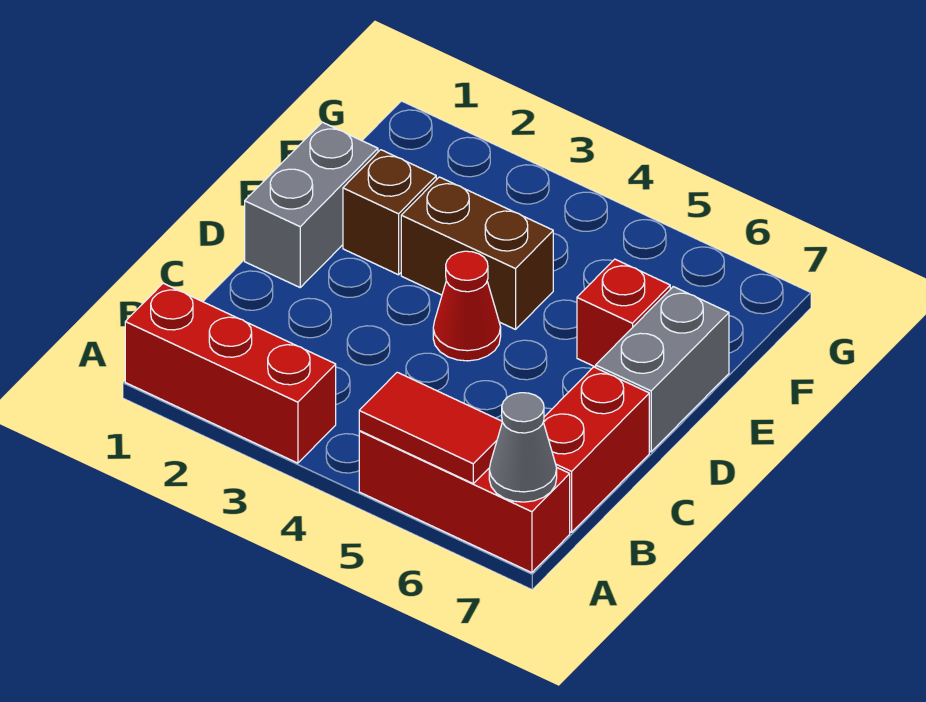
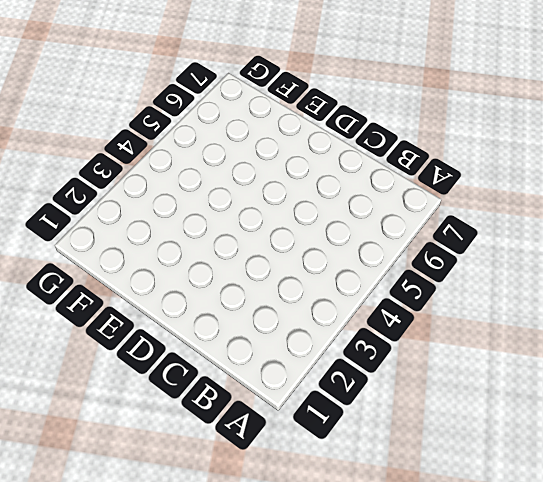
none -> red brick A1:A3 level 1
none -> red brick A5:A7 level 1

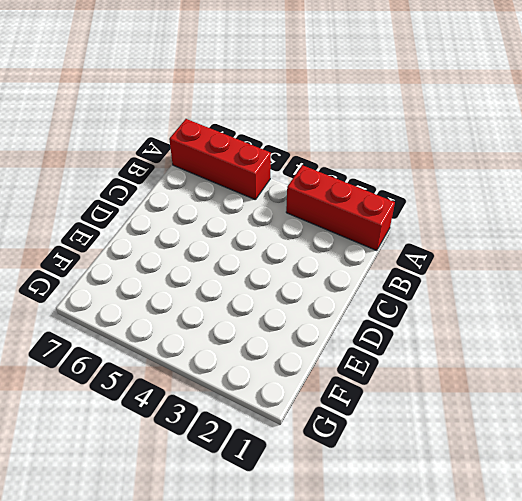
none -> red brick B7:C7 level 1
none -> grey brick D1:E1 level 1

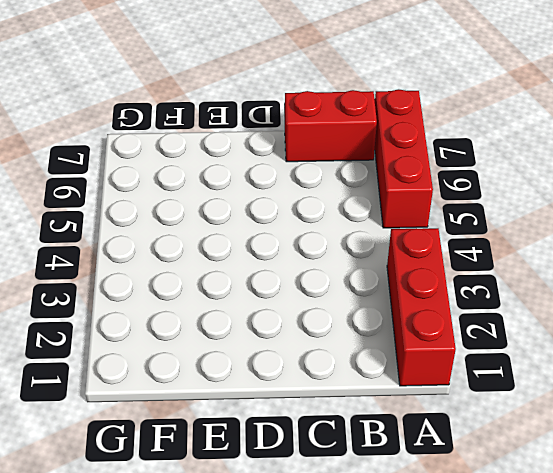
none -> grey brick D1:E1 level 1
none -> red cone D4 level 1

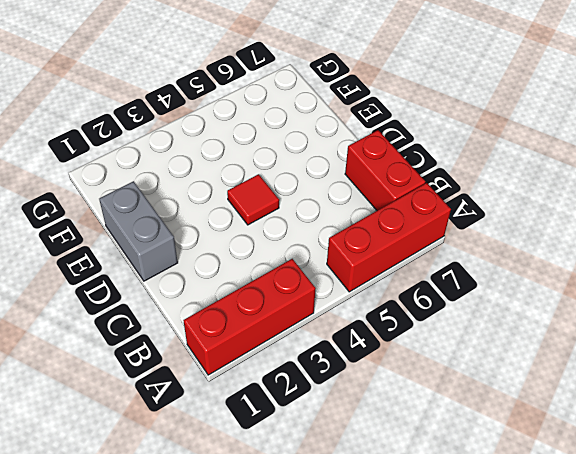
red tile D4 level 1 -> red cone D4 level 1
none -> grey brick D7:E7 level 1
none -> brown brick E2 level 1

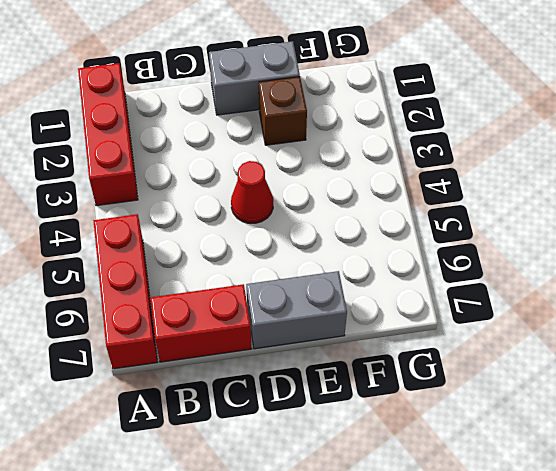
none -> brown brick E3:E4 level 1
none -> red brick E6 level 1

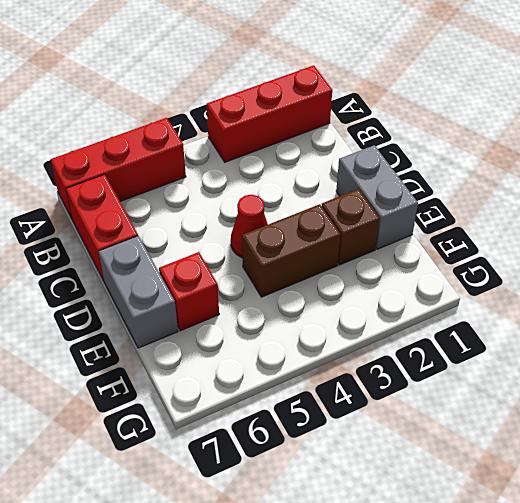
none -> red tile A5:A6 level 2
none -> grey cone A7 level 2

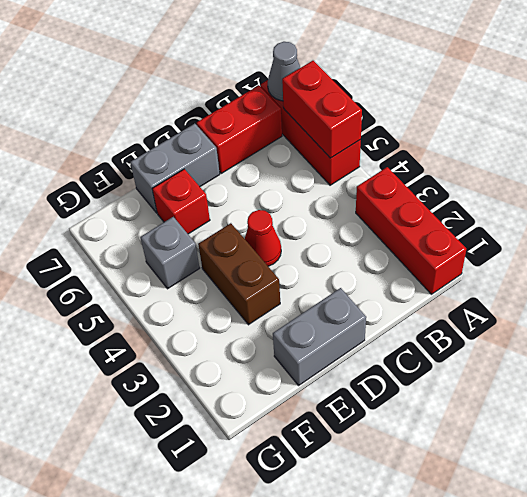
red brick A5:A6 level 2 -> red tile A5:A6 level 2
grey brick F5 level 1 -> none
none -> brown brick E2 level 1

